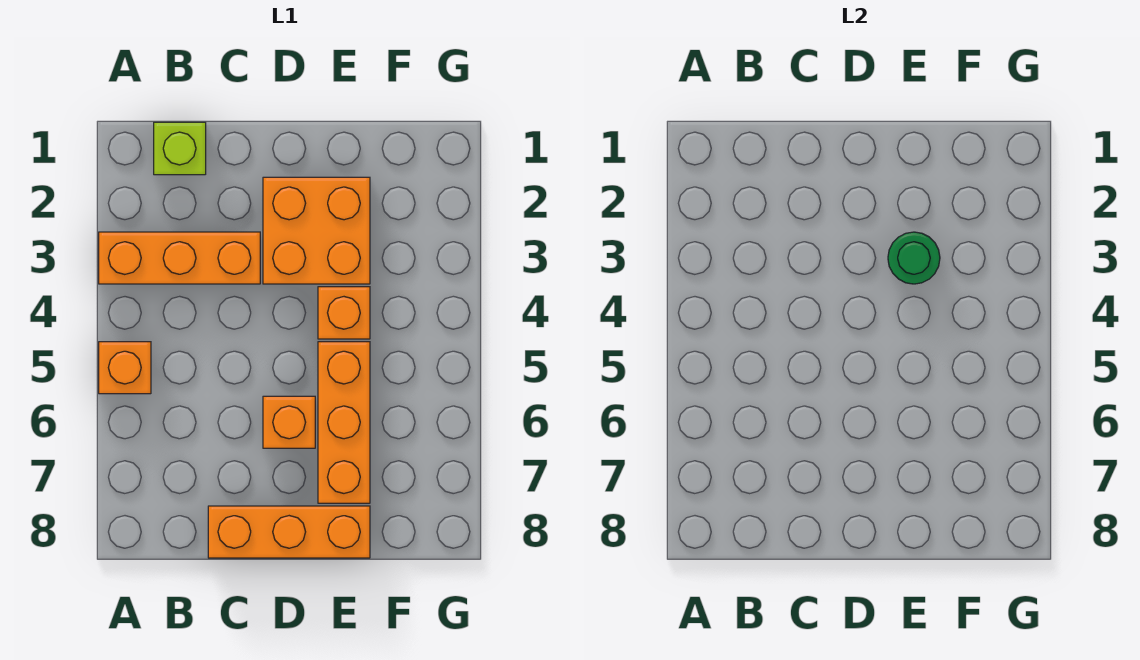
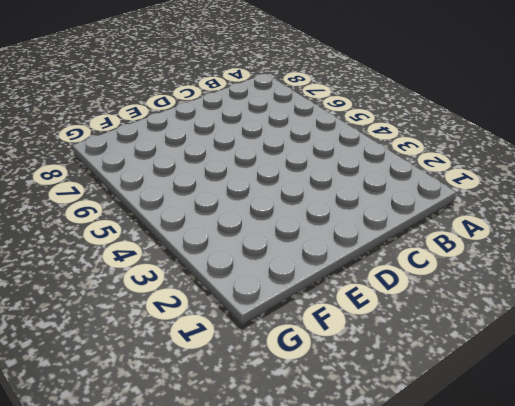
none -> orange brick A3:C3 level 1
none -> orange brick A5 level 1

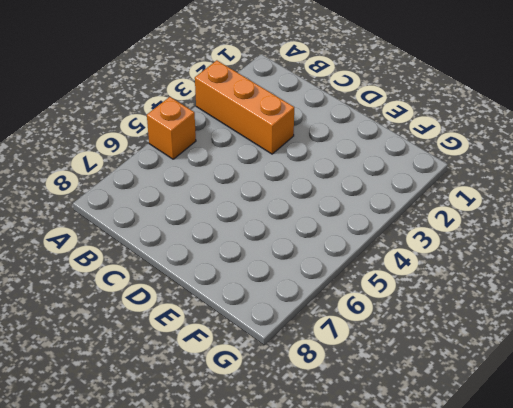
none -> lime brick B1 level 1
none -> orange brick C8:E8 level 1

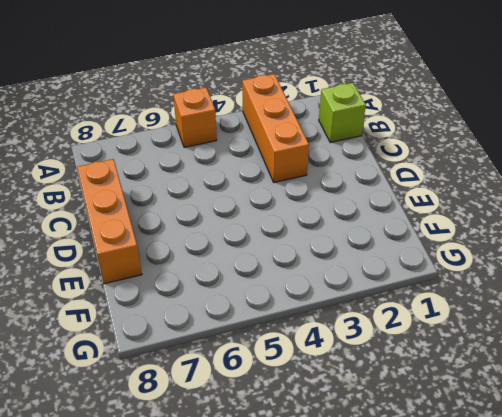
none -> orange brick D2:E3 level 1
none -> orange brick D6 level 1

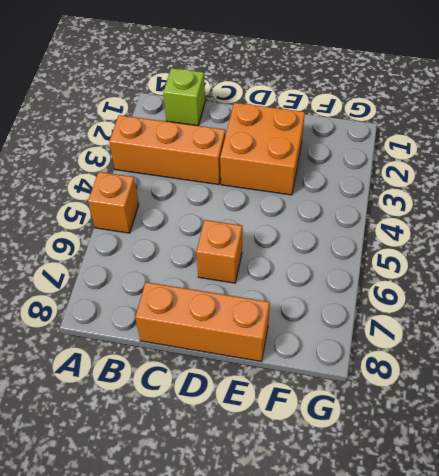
none -> orange brick E4 level 1
none -> orange brick E5:E7 level 1

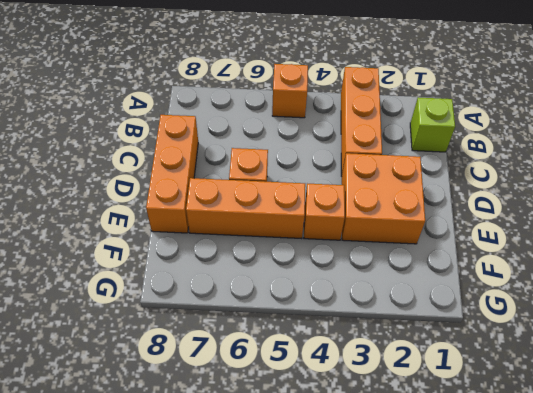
none -> green round brick E3 level 2

